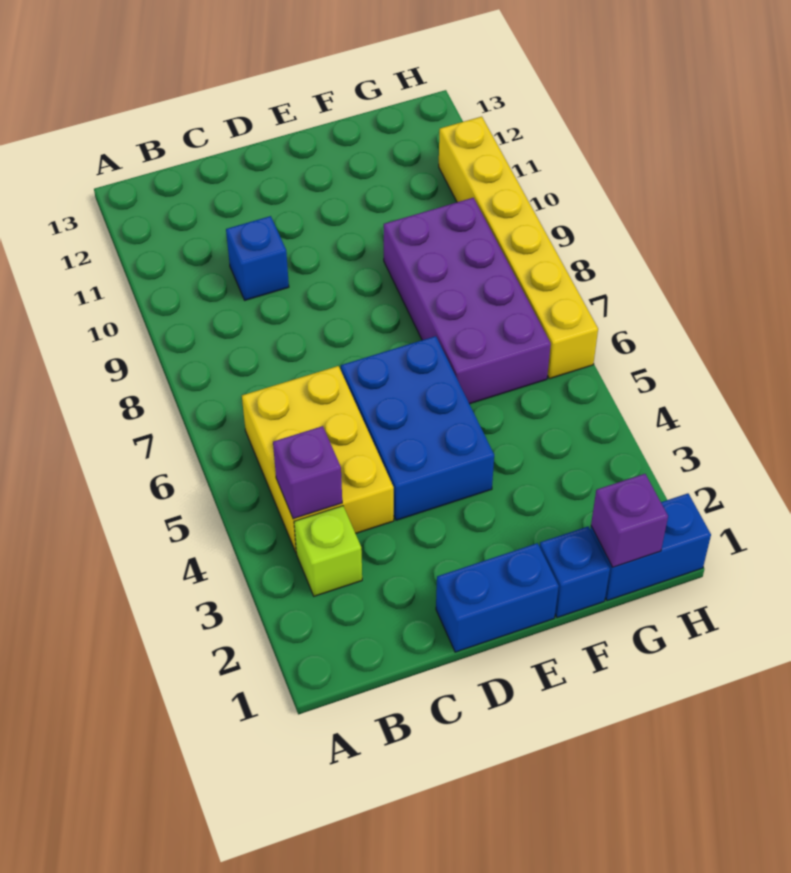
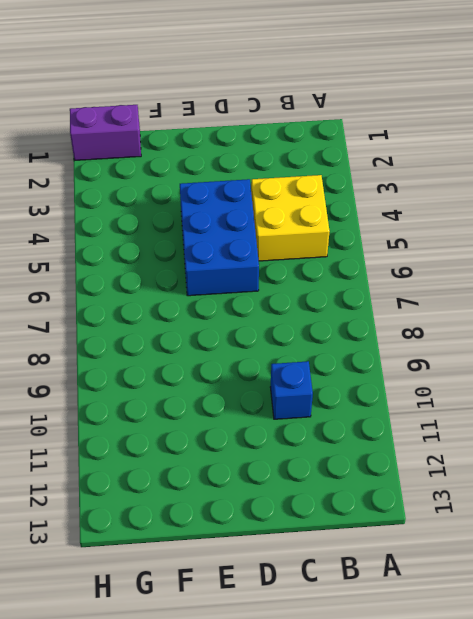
yellow brick B4:C5 level 1 -> yellow brick B4:C6 level 1
purple brick G1:H1 level 1 -> blue brick G1:H1 level 1
none -> lime brick B3 level 1
none -> blue brick D1:E1 level 1

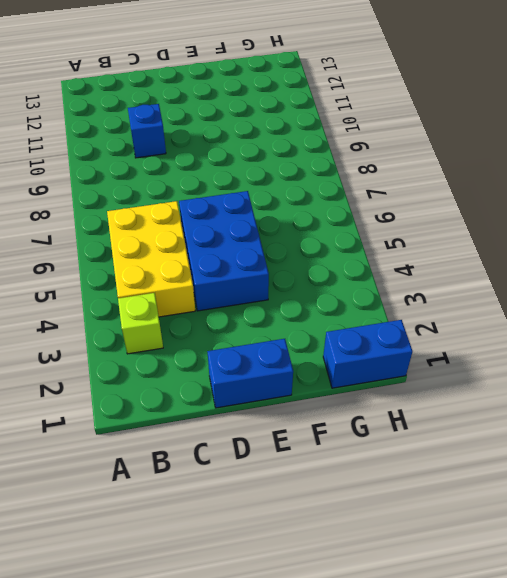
none -> blue brick F1 level 1
none -> purple brick F6:G9 level 1

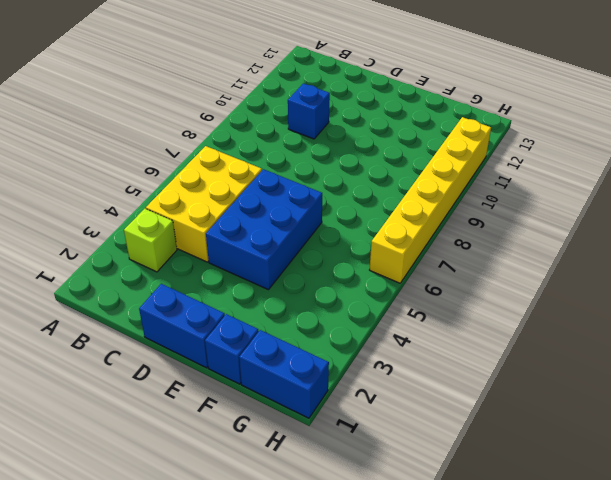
none -> purple brick F6:G9 level 1
none -> purple brick B4 level 2

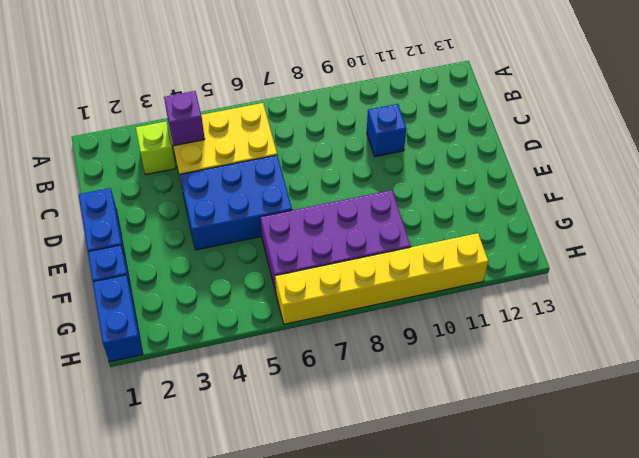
none -> purple brick G1 level 2

